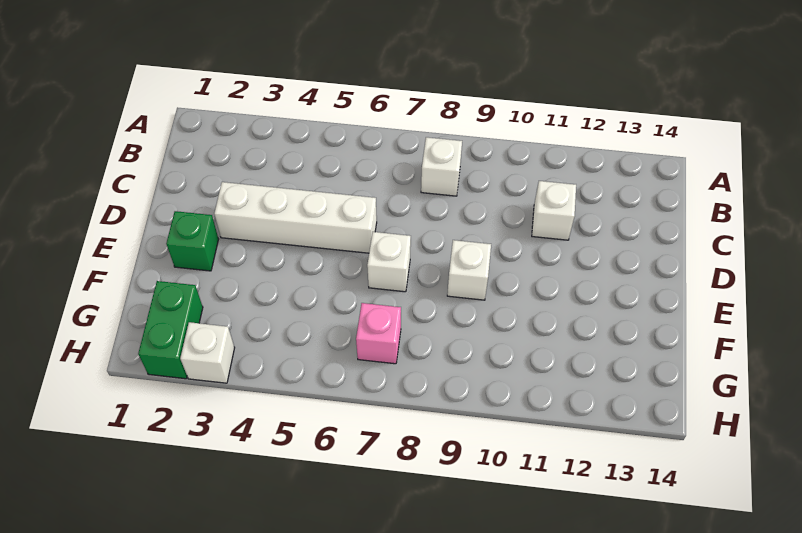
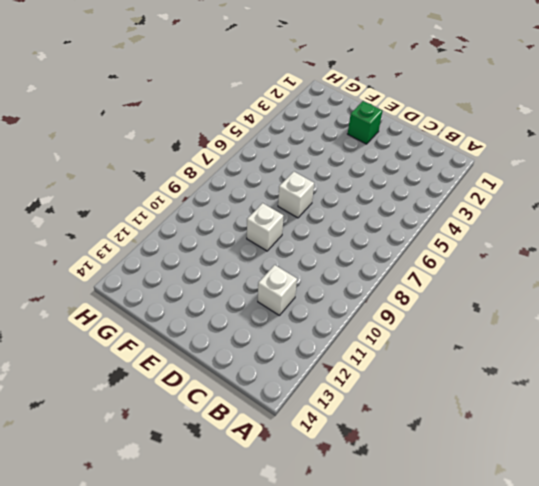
none -> white brick B8 level 1
none -> white brick D3:D6 level 1

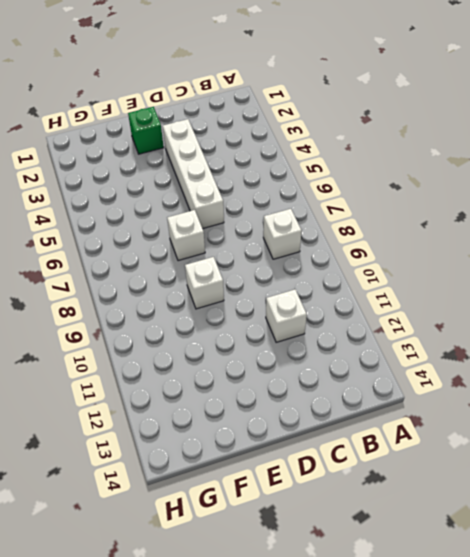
none -> green brick G2:H2 level 1
none -> pink brick G7 level 1

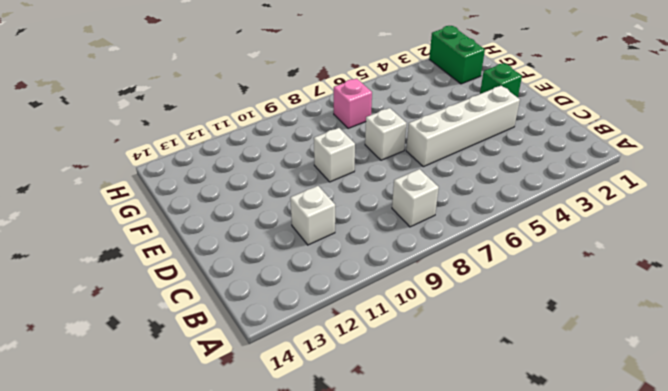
none -> white brick H3 level 1

